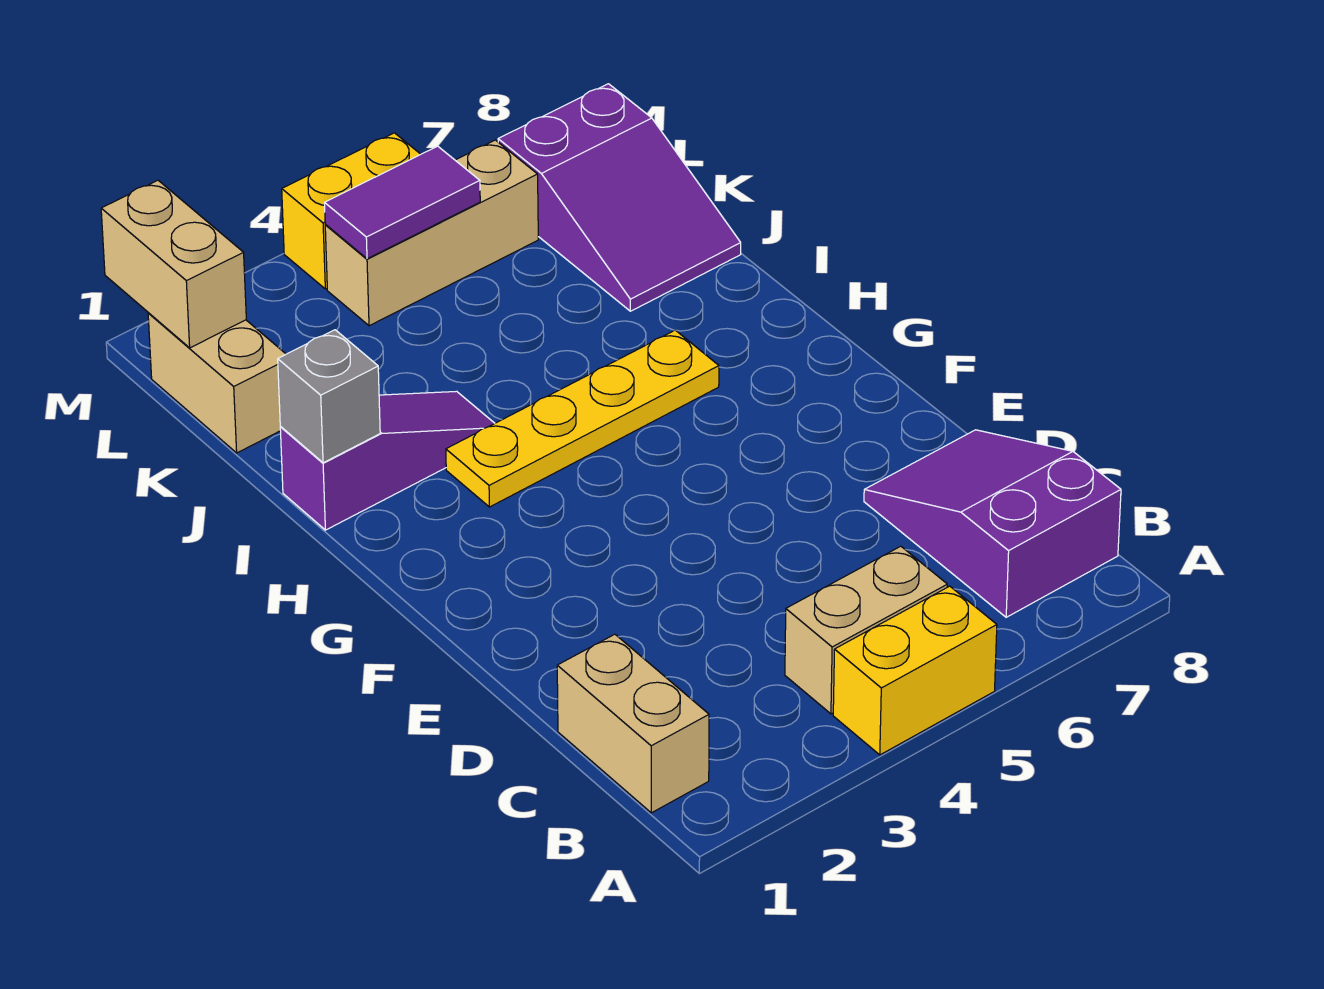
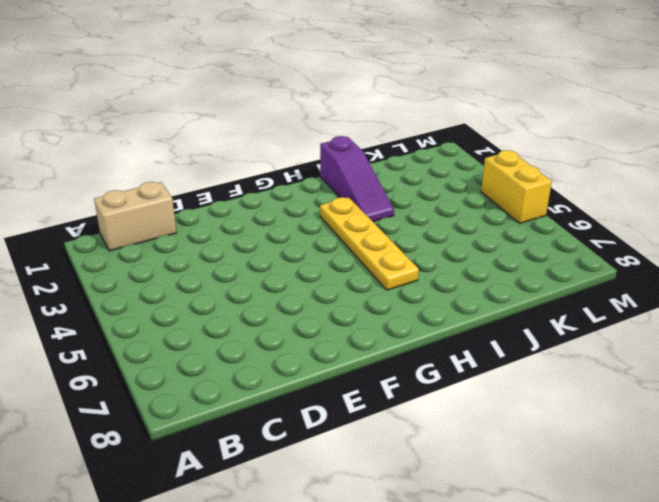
none -> yellow brick A4:A5 level 1
none -> tan brick B4:B5 level 1
none -> purple slope B7:D8 level 1 top B

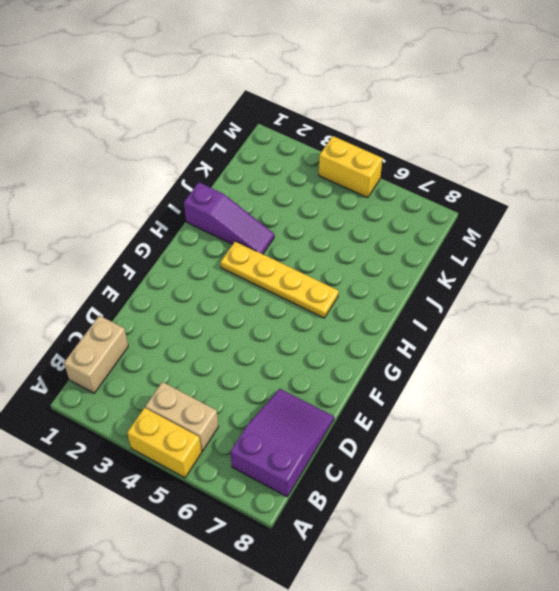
none -> purple slope J7:L8 level 1 top L
none -> tan brick K1:L1 level 1
none -> tan brick L4:L6 level 1

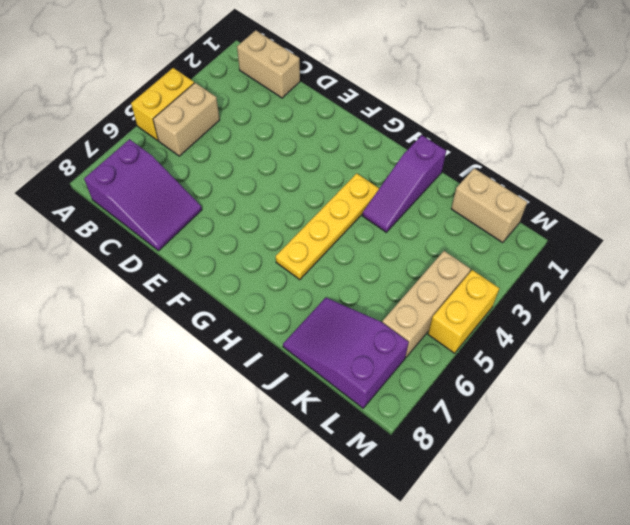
none -> grey brick I1 level 2
none -> tan brick L1:M1 level 2
none -> purple tile L4:L5 level 2

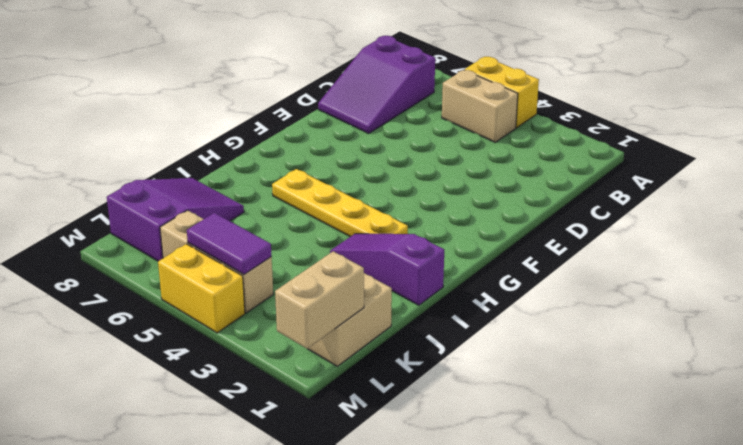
none -> tan brick B1:C1 level 1
none -> grey brick I1 level 2

